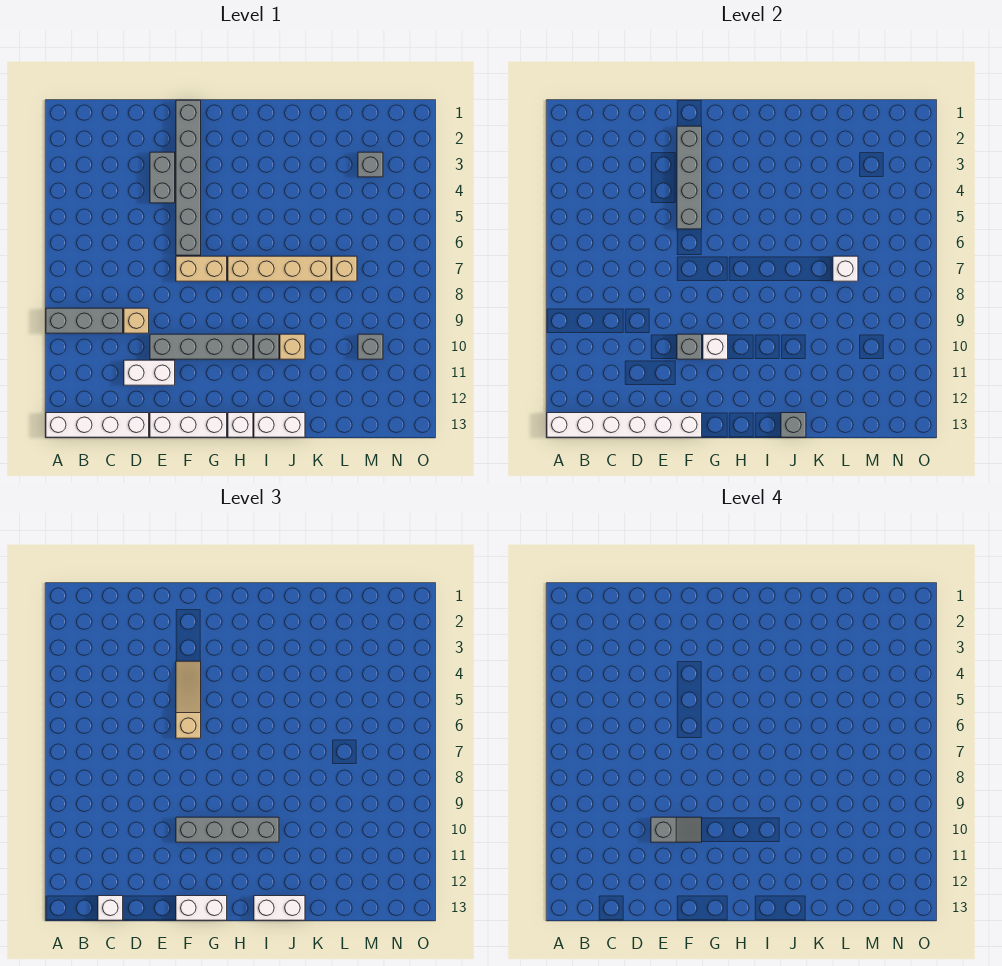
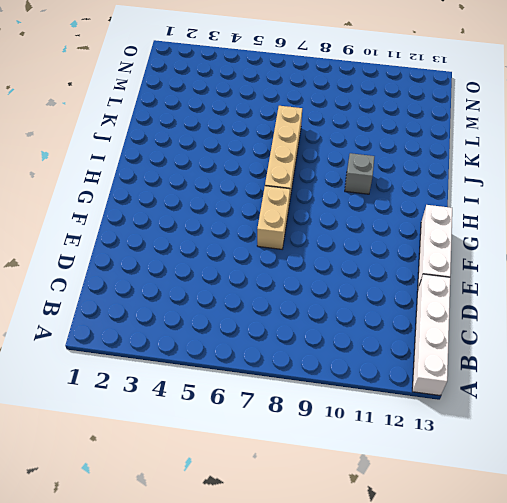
none -> grey brick A9:C9 level 1
none -> tan brick D9 level 1
none -> white brick D11:E11 level 1

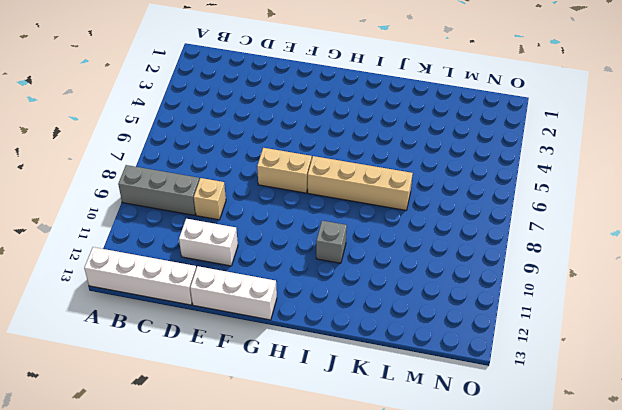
none -> grey brick E3:E4 level 1
none -> grey brick E10:H10 level 1
none -> grey brick F1:F6 level 1

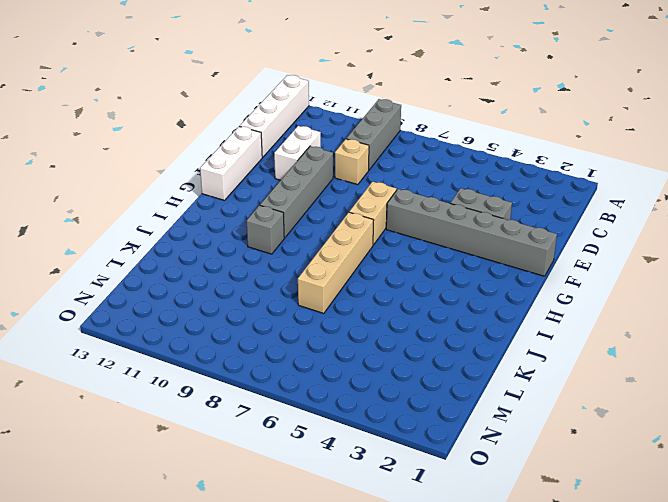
none -> white brick H13 level 1
none -> white brick I13:J13 level 1
none -> tan brick J10 level 1

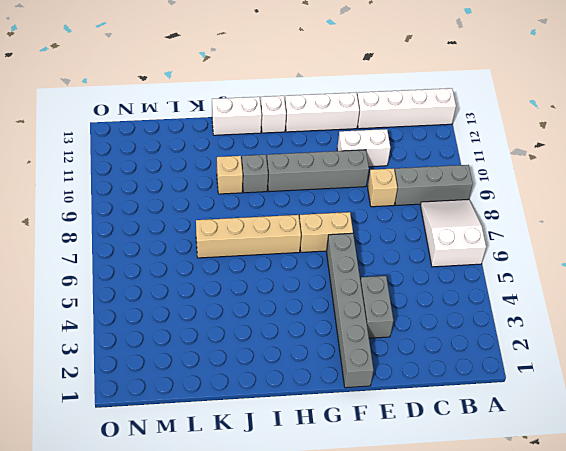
white slope A6:B8 level 1 top 6 -> none
none -> tan brick L7 level 1
none -> grey brick M3 level 1
none -> grey brick M10 level 1

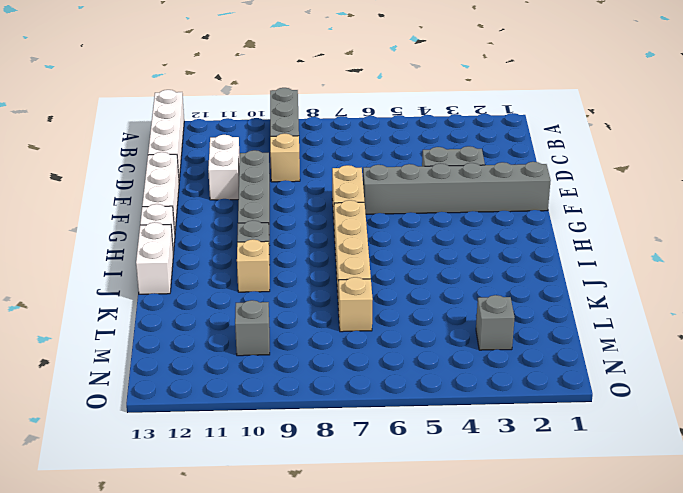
none -> white brick A13:F13 level 2
none -> grey brick F2:F5 level 2
none -> grey brick F10 level 2

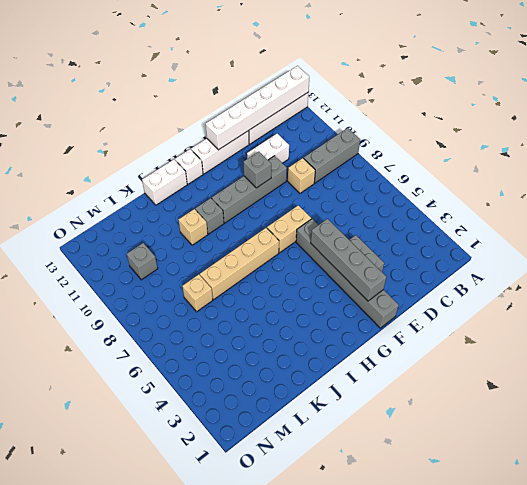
none -> grey brick M3 level 1
none -> white brick G10 level 2
none -> grey brick J13 level 2

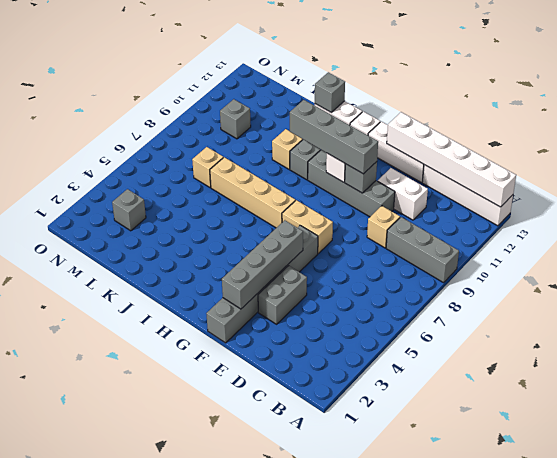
none -> white brick L7 level 2
none -> white brick C13 level 3
none -> tan slope F4:F6 level 3 top 6

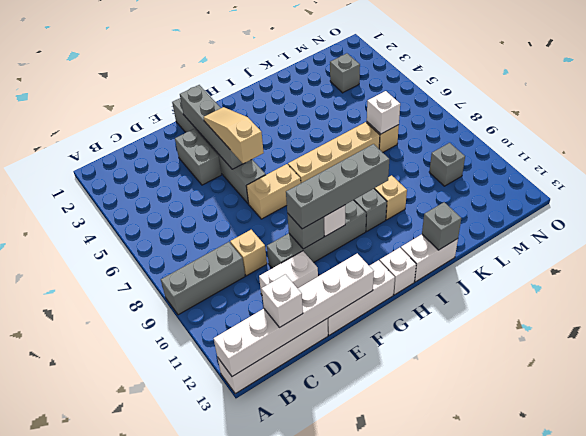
none -> white brick F13:G13 level 3
none -> white brick I13:J13 level 3
none -> grey slope E10:F10 level 4 top E

